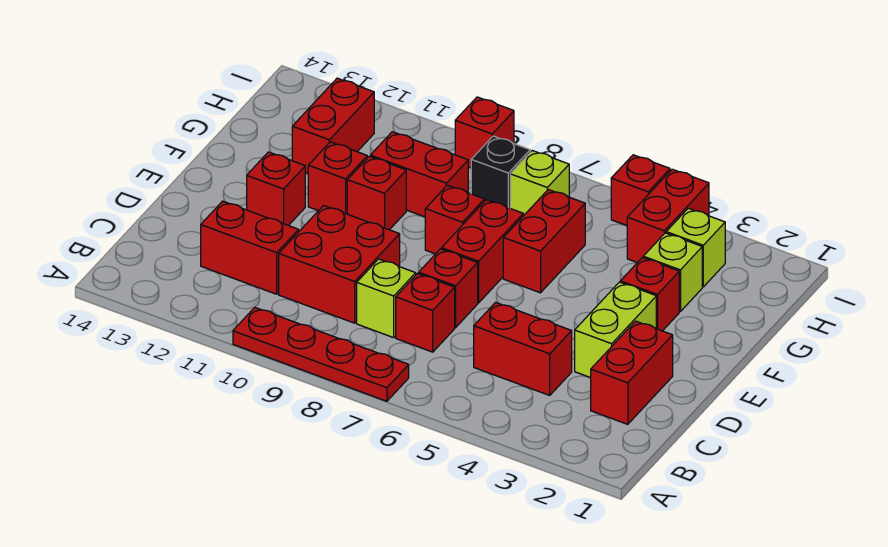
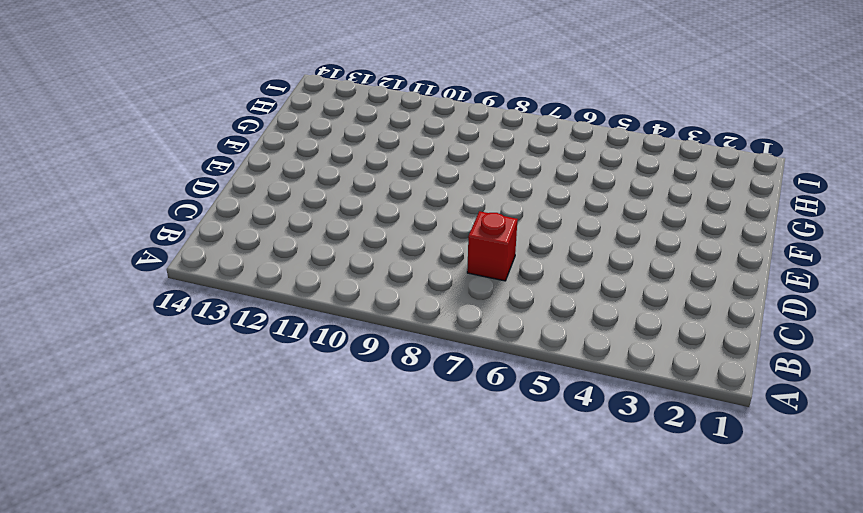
none -> red plate A7:A10 level 1
none -> red brick C2:D2 level 1
none -> red brick C4:C5 level 1

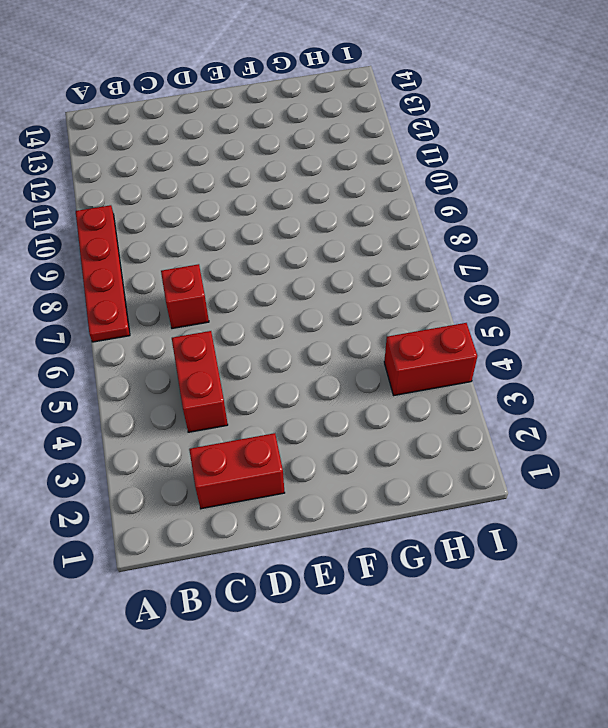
none -> lime brick C8 level 1
none -> red brick C9:D10 level 1
none -> red brick C11:C12 level 1

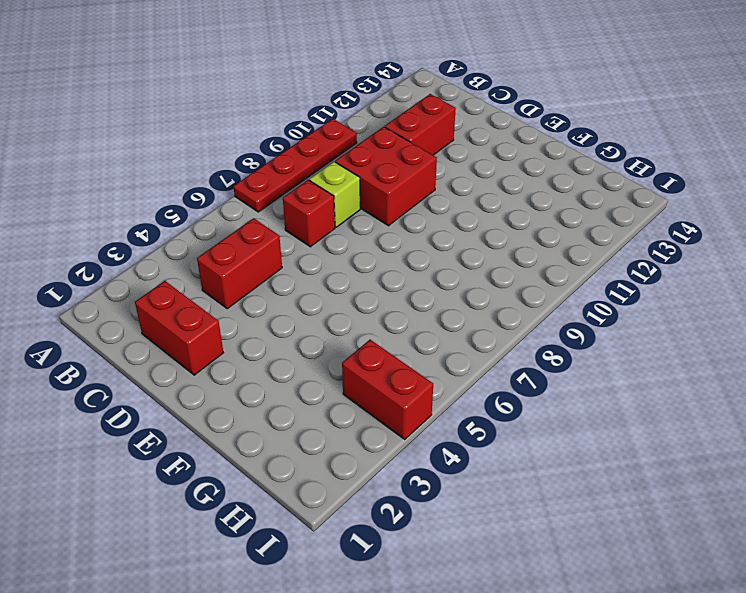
none -> lime brick D3:E3 level 1
none -> red brick D7 level 1
none -> red brick E7:F7 level 1

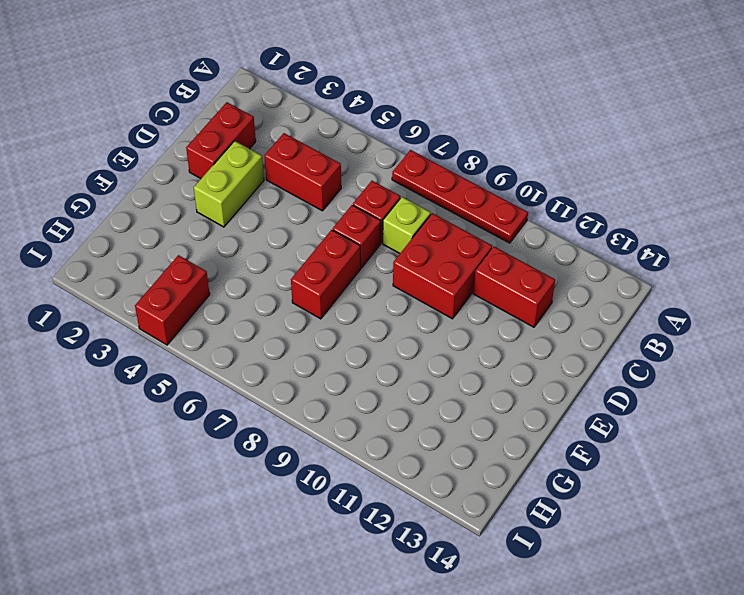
none -> red brick E12 level 1
none -> red brick F3 level 1
none -> red brick F6:G6 level 1

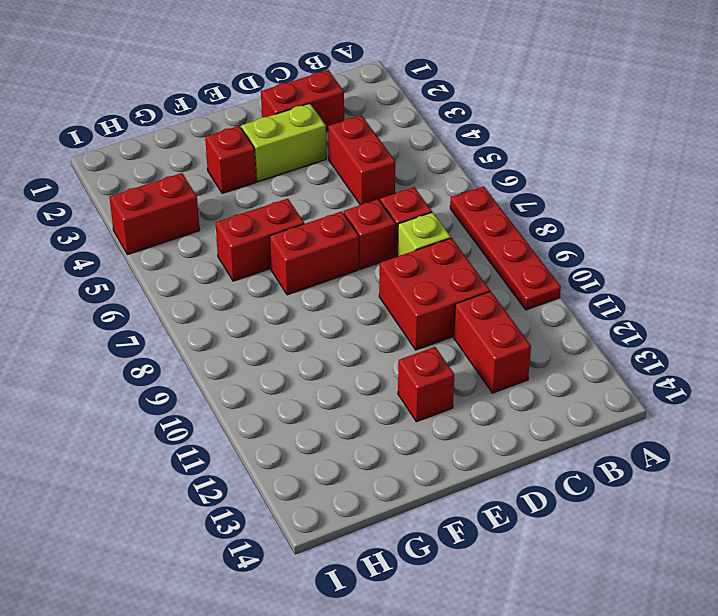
none -> red brick F8 level 1
none -> red brick F10 level 1
none -> red brick F11 level 1

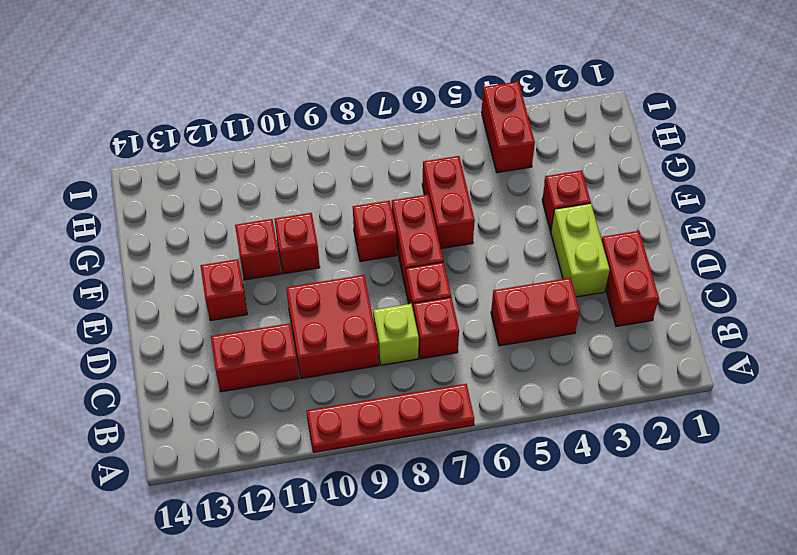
none -> lime brick G3 level 1
none -> red brick G9:G10 level 1
none -> red brick G12:H12 level 1

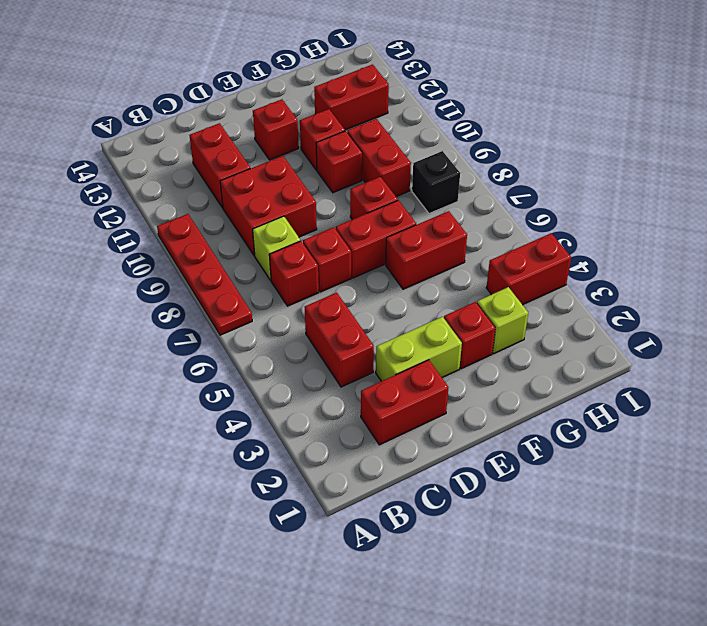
none -> lime brick H3 level 1
none -> lime brick H7 level 1
none -> red brick I5 level 1

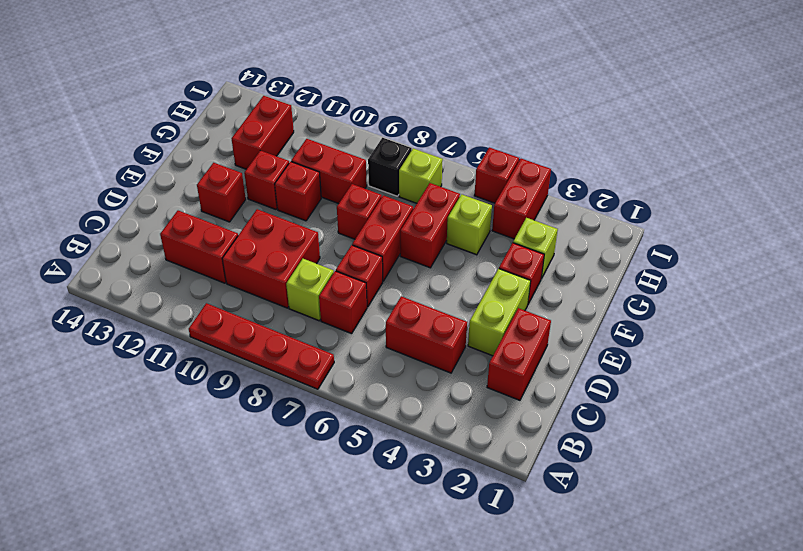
lime brick G5 level 1 -> lime brick H3 level 1
none -> red brick I9 level 1

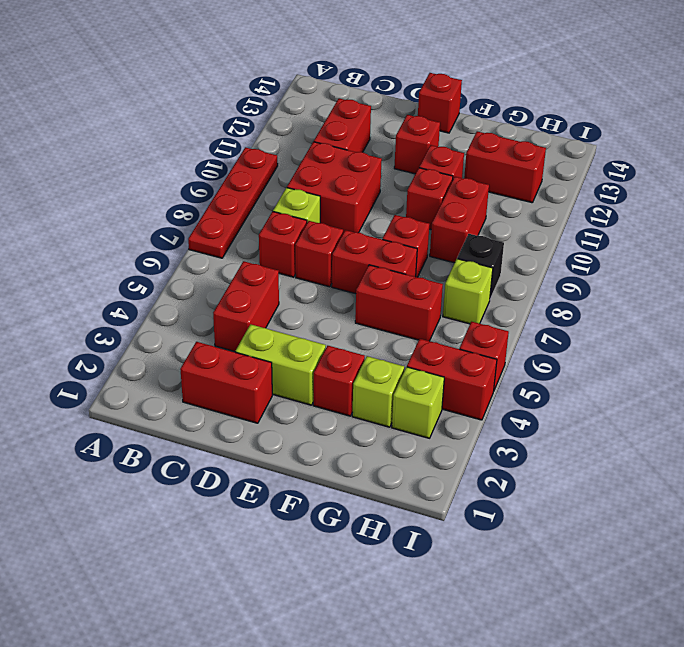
red brick E14 level 1 -> red brick I9 level 1

